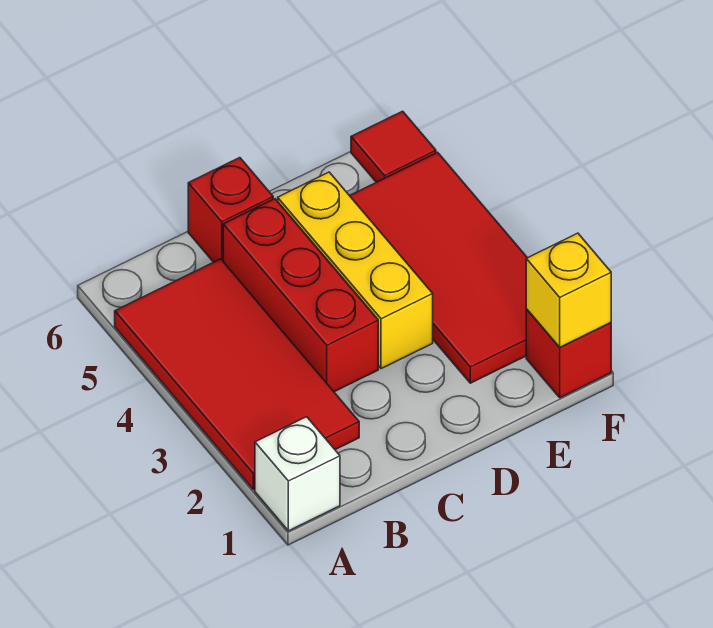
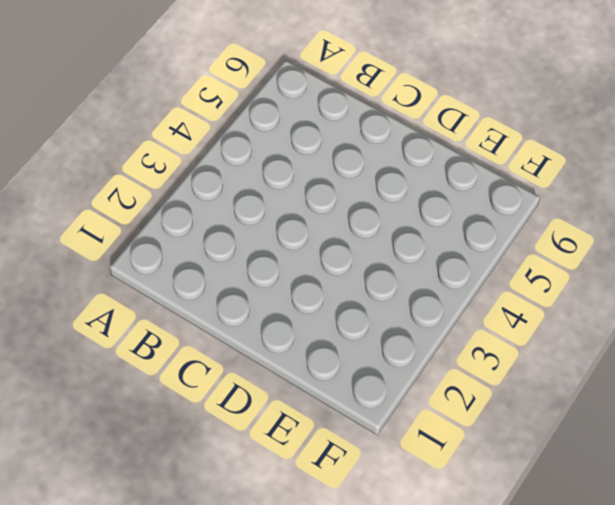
none -> white brick A1 level 1
none -> red tile A2:B5 level 1

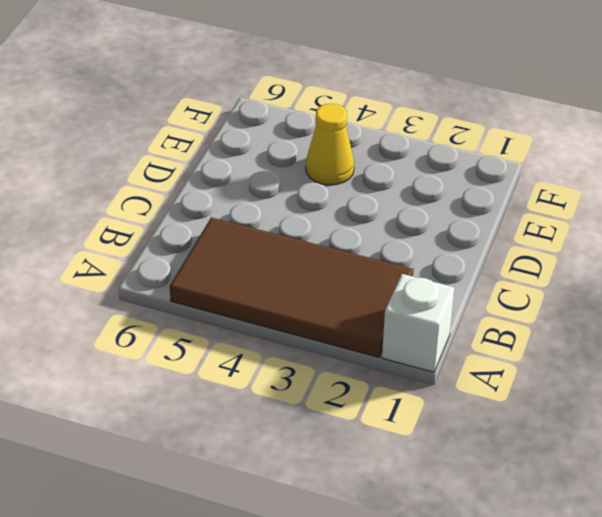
brown tile A2:B5 level 1 -> red tile A2:B5 level 1
yellow cone E4 level 1 -> red tile E2:F5 level 1
none -> red brick C3:C5 level 1
none -> red brick C6 level 1

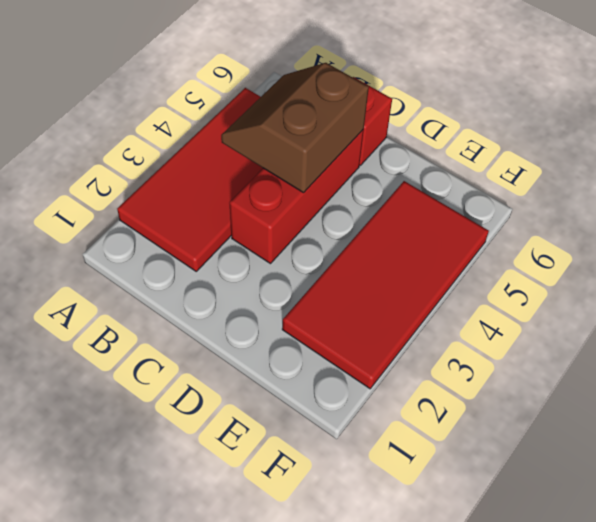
brown slope B4:C5 level 2 top C -> none
none -> white brick A1 level 1
none -> yellow brick D3:D5 level 1

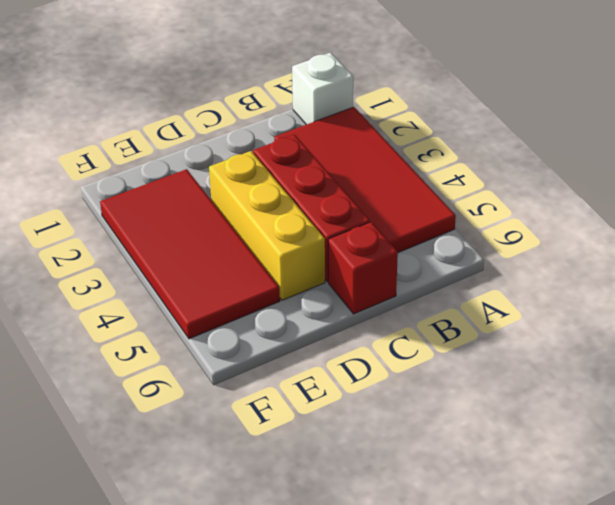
none -> red brick F1 level 1
none -> red tile F6 level 1

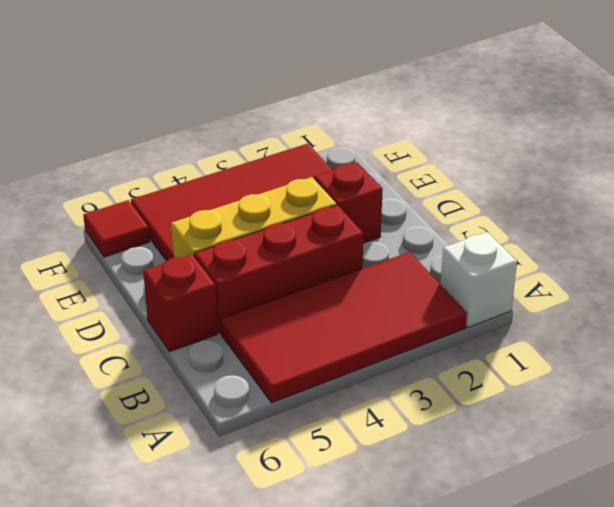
red brick D2 level 1 -> red brick F1 level 1
none -> yellow brick F1 level 2

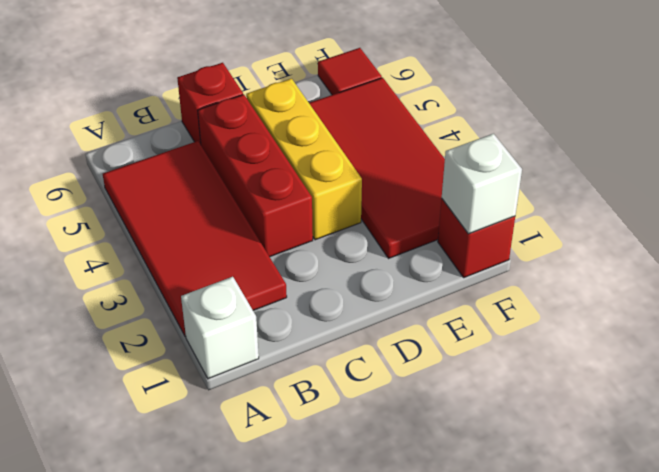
white brick F1 level 2 -> yellow brick F1 level 2

